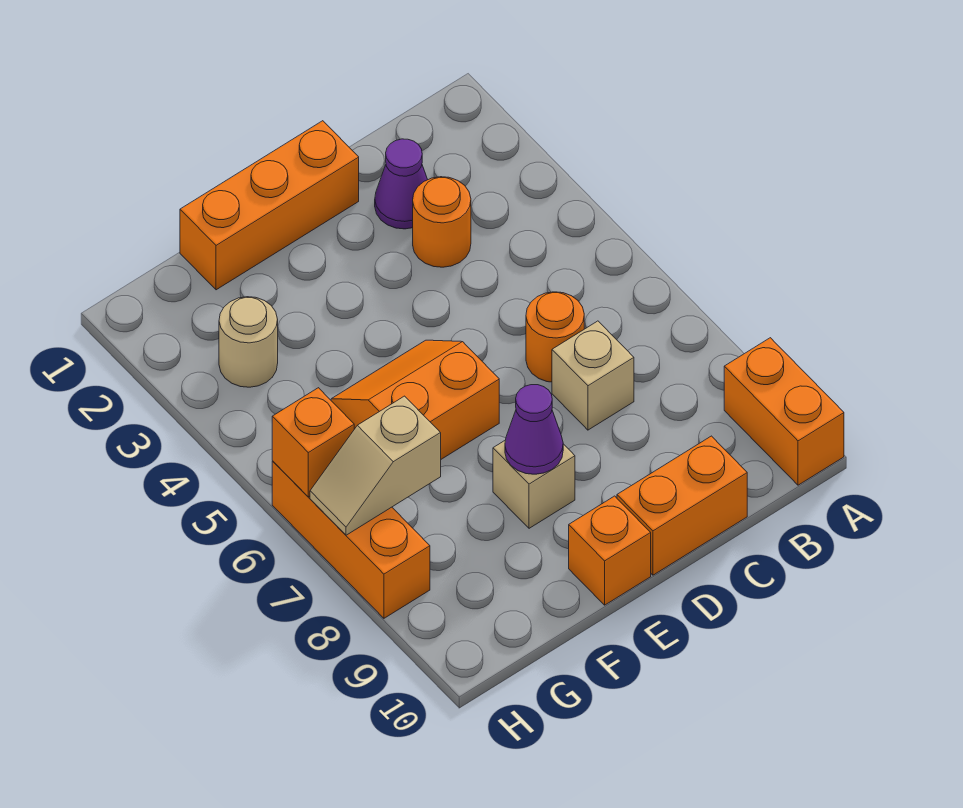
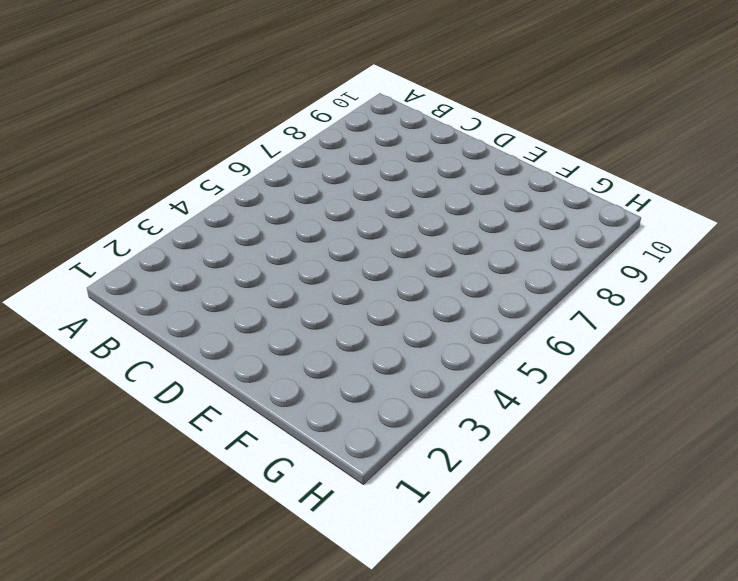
none -> orange brick A9:A10 level 1
none -> purple cone C2 level 1
none -> orange round brick C3 level 1

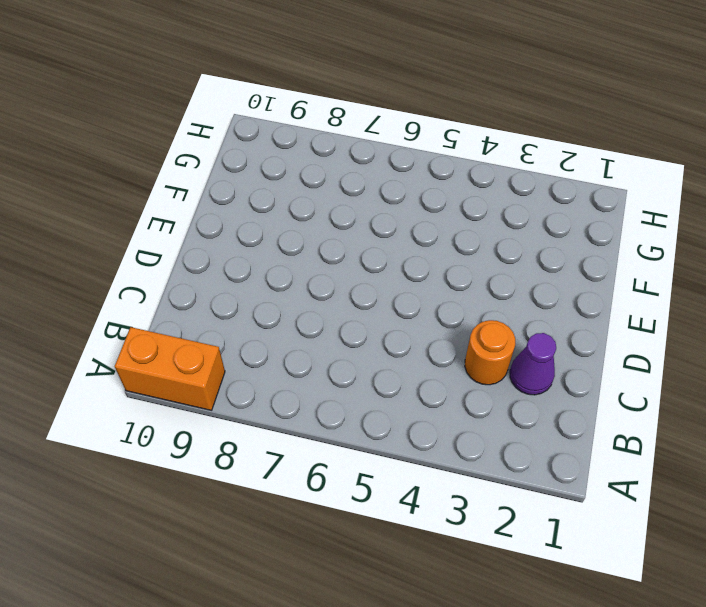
none -> orange round brick C6 level 1
none -> tan brick C7 level 1
none -> orange brick C10:D10 level 1

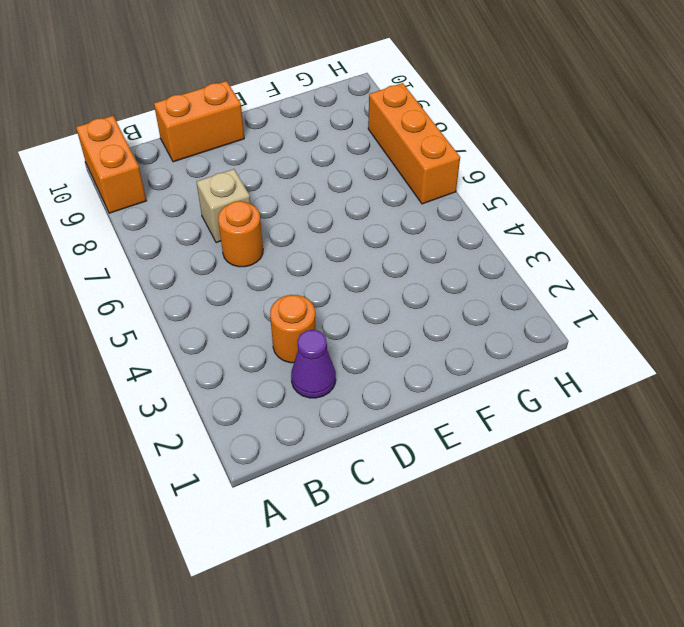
none -> orange brick D1:F1 level 1
none -> orange slope E5:F6 level 1 top 6
none -> tan brick E8 level 1

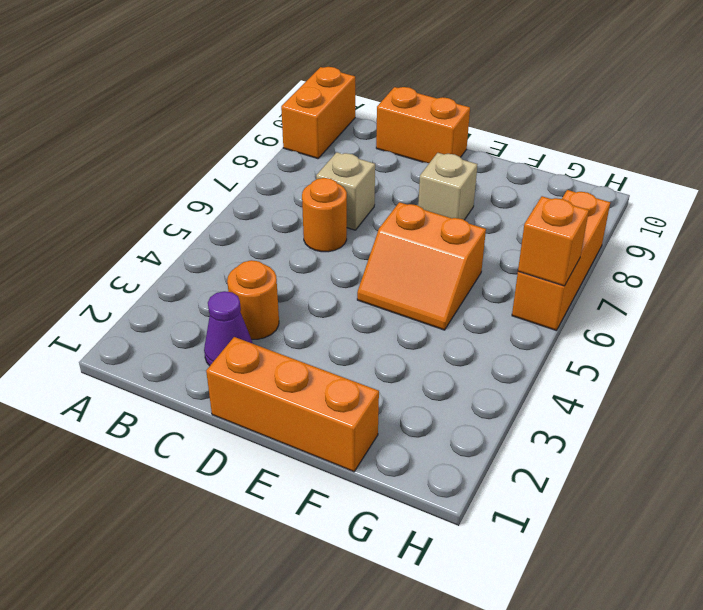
none -> orange brick E10 level 1
none -> tan round brick G3 level 1
none -> purple cone E8 level 2

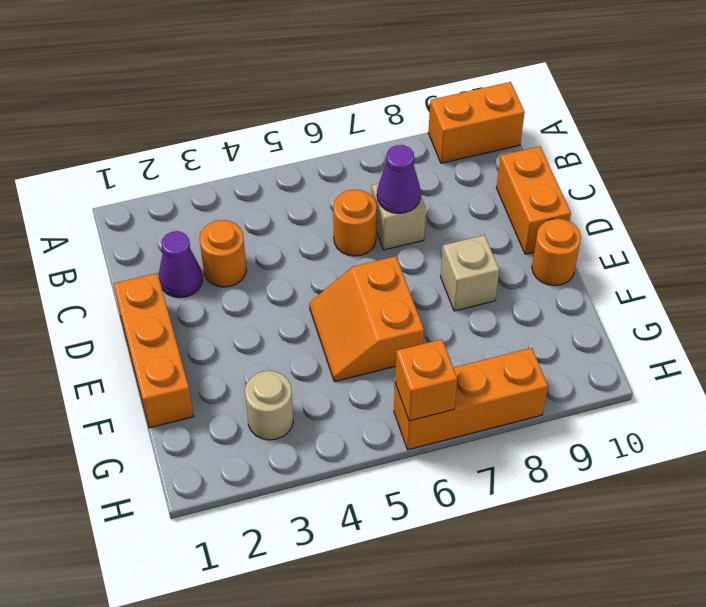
purple cone C7 level 2 -> purple cone E8 level 2
orange round brick E10 level 1 -> orange brick E10 level 1
none -> tan slope G7:H7 level 2 top G

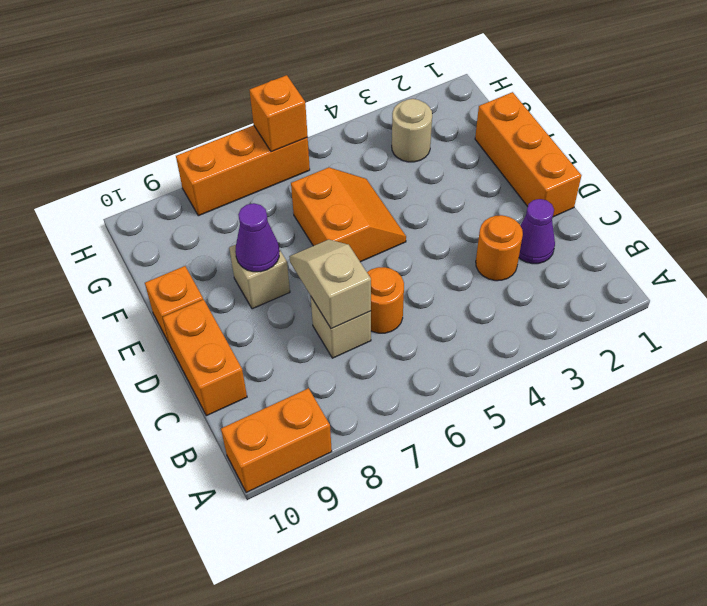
tan slope C7:D7 level 2 top C -> tan slope G7:H7 level 2 top G

